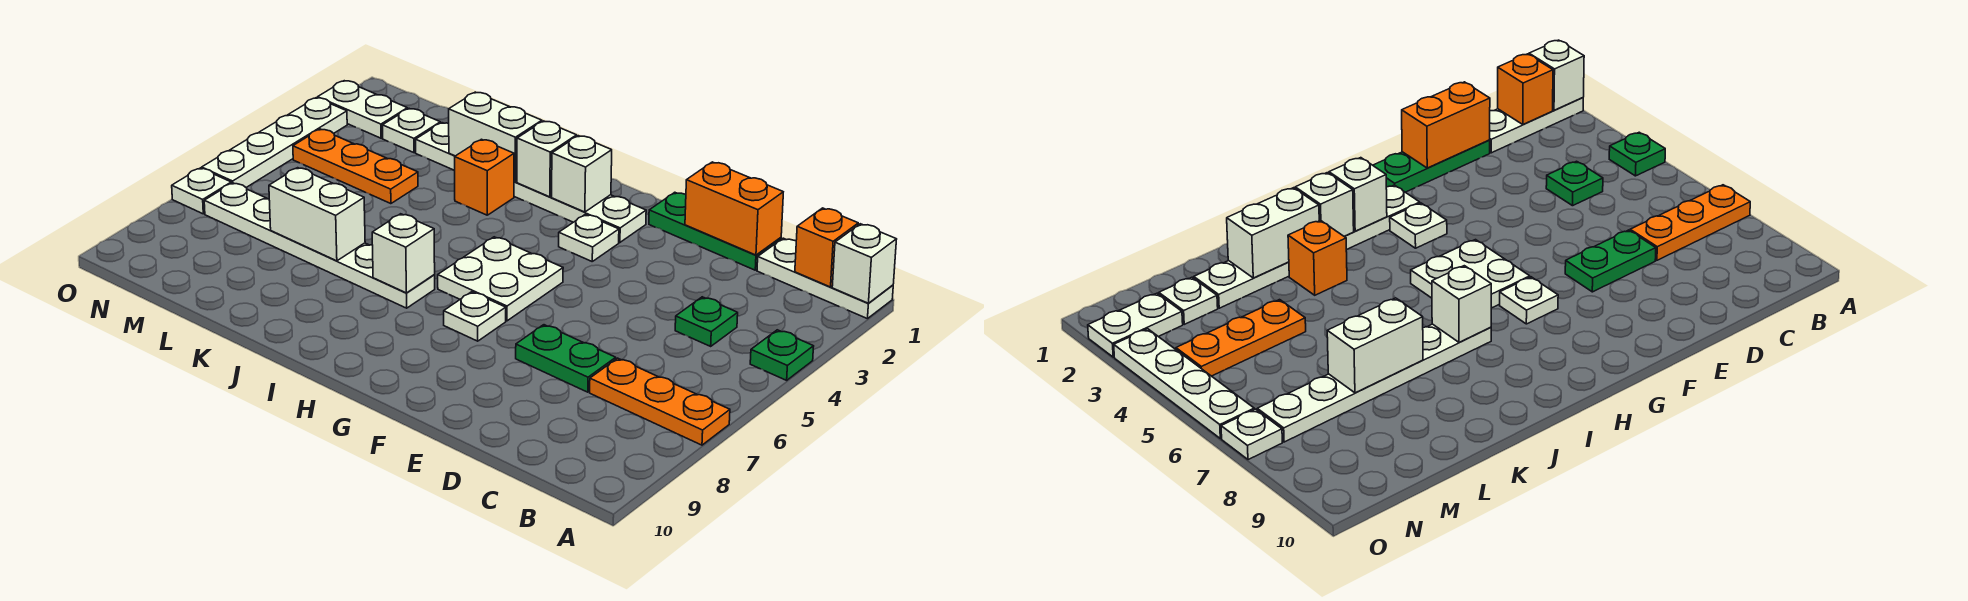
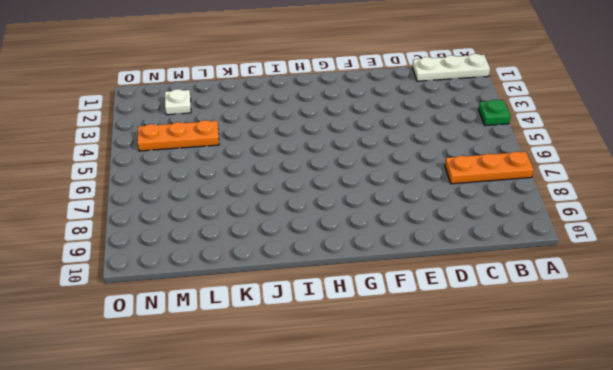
none -> green plate C4 level 1
none -> green plate D1:F1 level 1
none -> green plate D7:E7 level 1

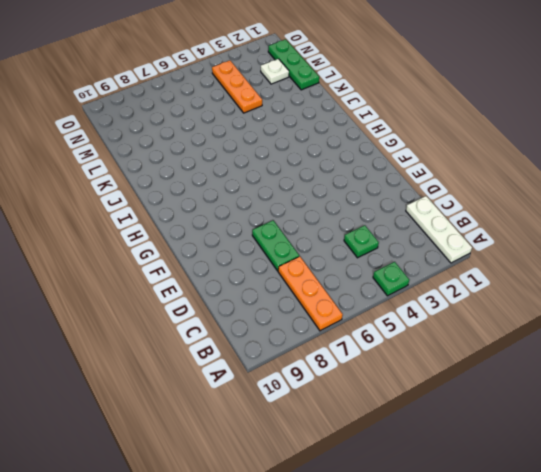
green plate L1:N1 level 1 -> green plate D1:F1 level 1
none -> white plate G2:L2 level 1
none -> white plate G3 level 1
none -> white plate G5:H6 level 1

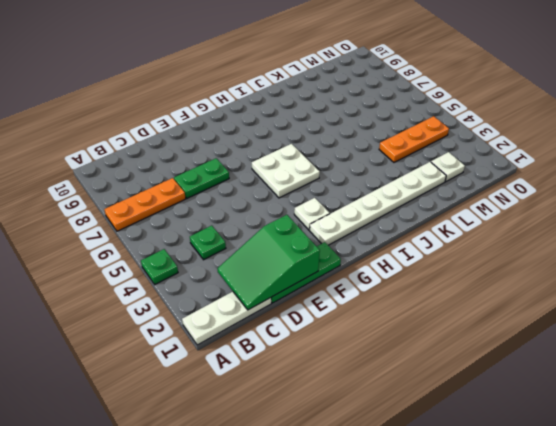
green slope C1:E2 level 2 top E -> orange brick D1:E1 level 2
none -> white plate G7 level 1
none -> white plate I7:N7 level 1
none -> orange brick J3 level 1

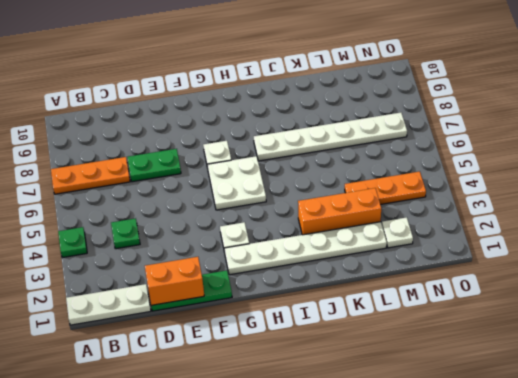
orange brick J3:L3 level 1 -> orange brick J3 level 1
none -> white plate N2:O2 level 1
none -> white plate O3:O6 level 1
none -> white plate O7 level 1

